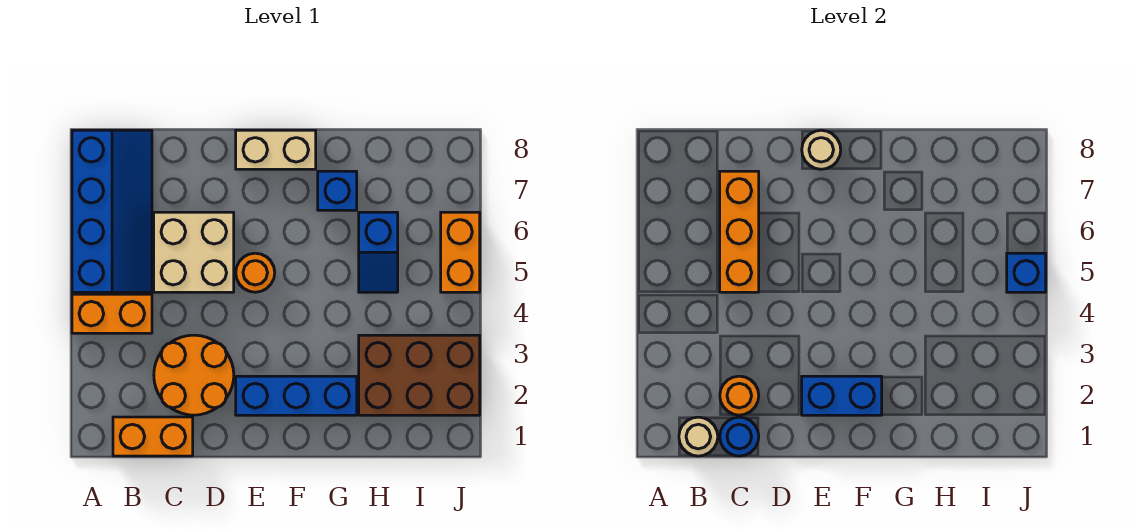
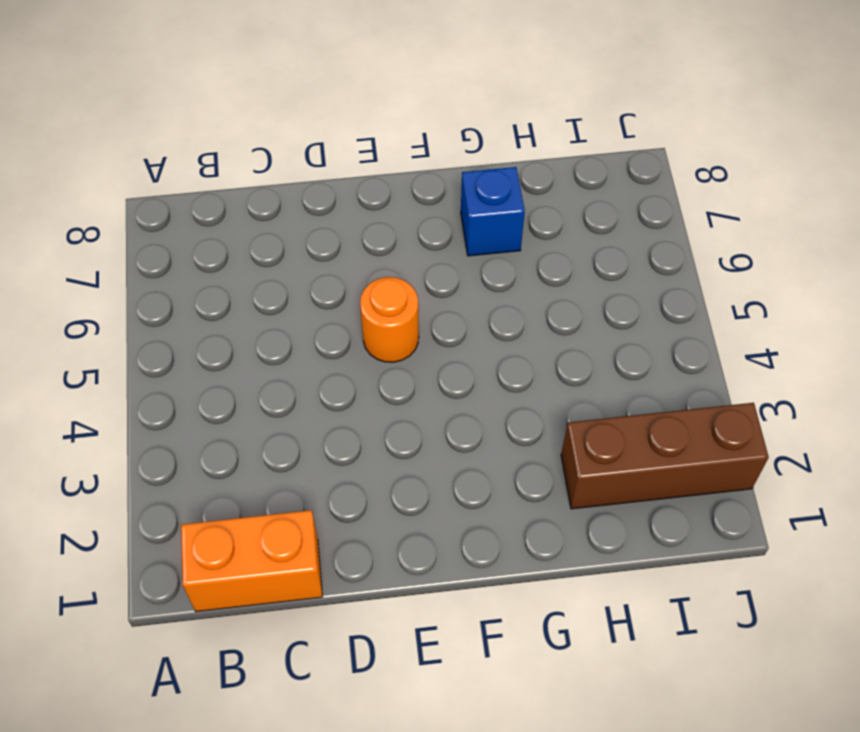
brown brick H2:J2 level 1 -> brown brick H2:J3 level 1
none -> orange brick A4:B4 level 1
none -> blue slope A5:B8 level 1 top A
none -> orange round brick C2:D3 level 1

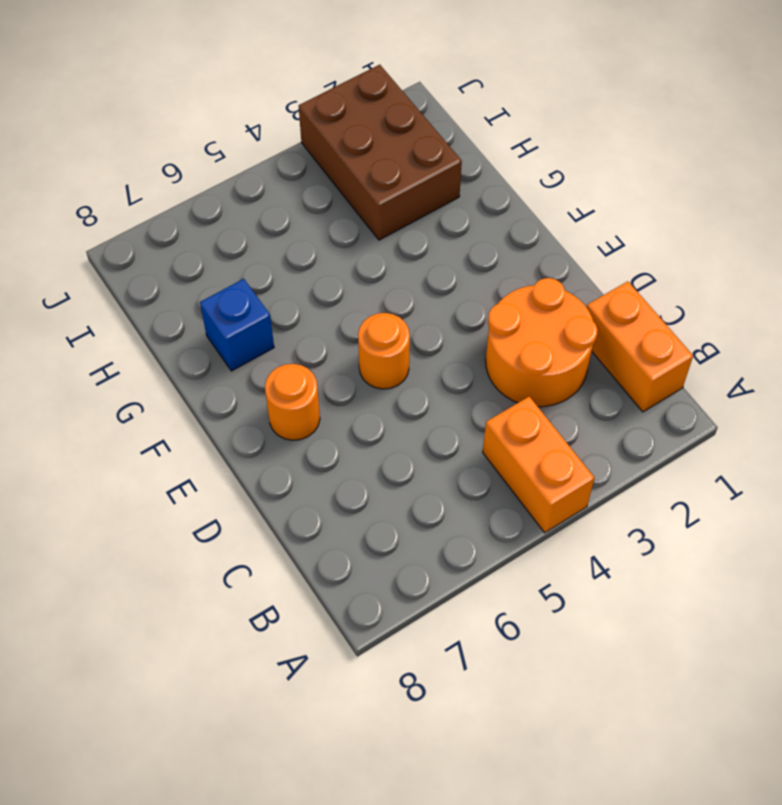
orange round brick E7 level 1 -> orange round brick C2 level 2
none -> blue slope A5:B8 level 1 top A
none -> tan brick C5:D6 level 1
none -> blue brick E2:G2 level 1

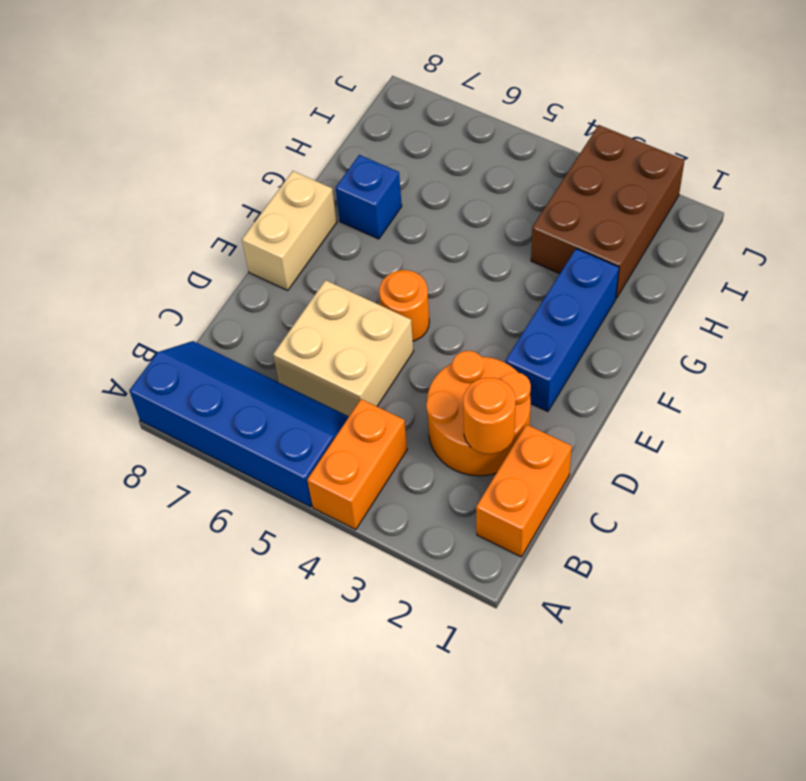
none -> blue slope H5:H6 level 1 top 6
none -> orange brick J5:J6 level 1
none -> tan round brick B1 level 2

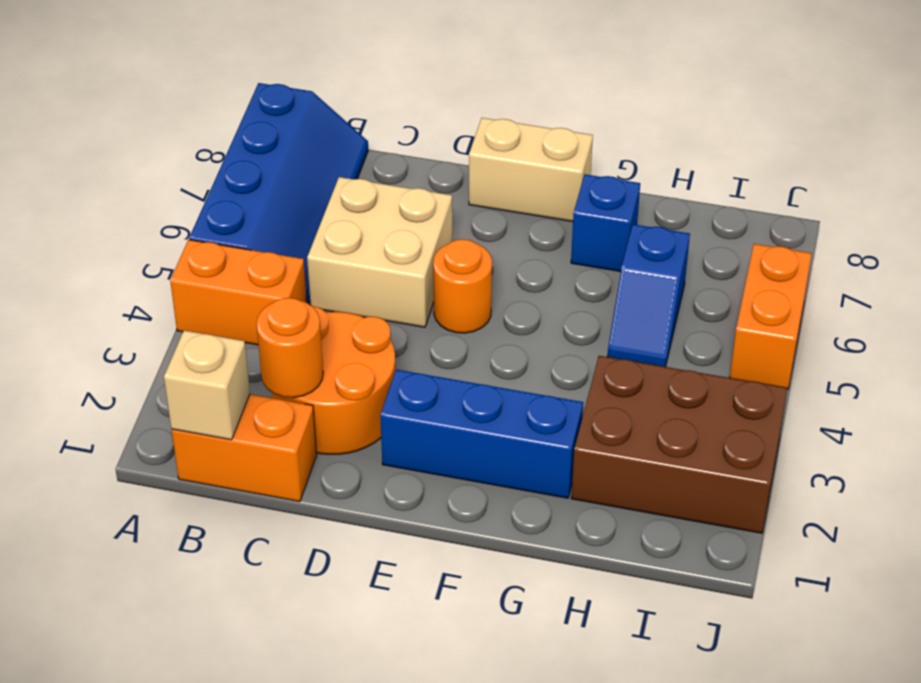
tan brick B1 level 2 -> tan round brick B1 level 2
none -> blue round brick C1 level 2
none -> orange brick C5:C7 level 2
none -> blue brick E2:F2 level 2

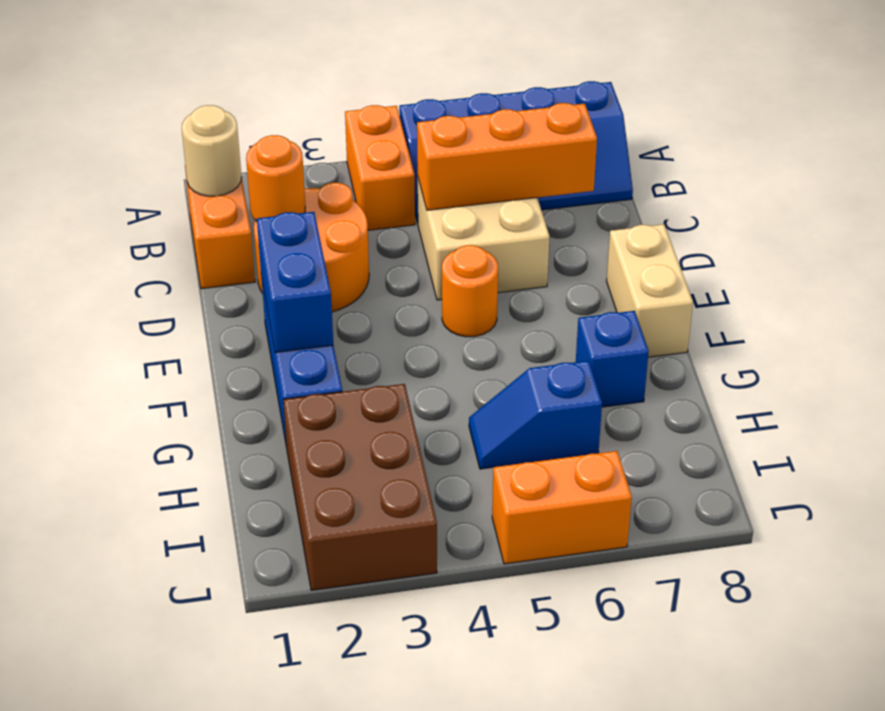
none -> blue round brick C1 level 2
none -> tan round brick E8 level 2
none -> blue brick J5 level 2

